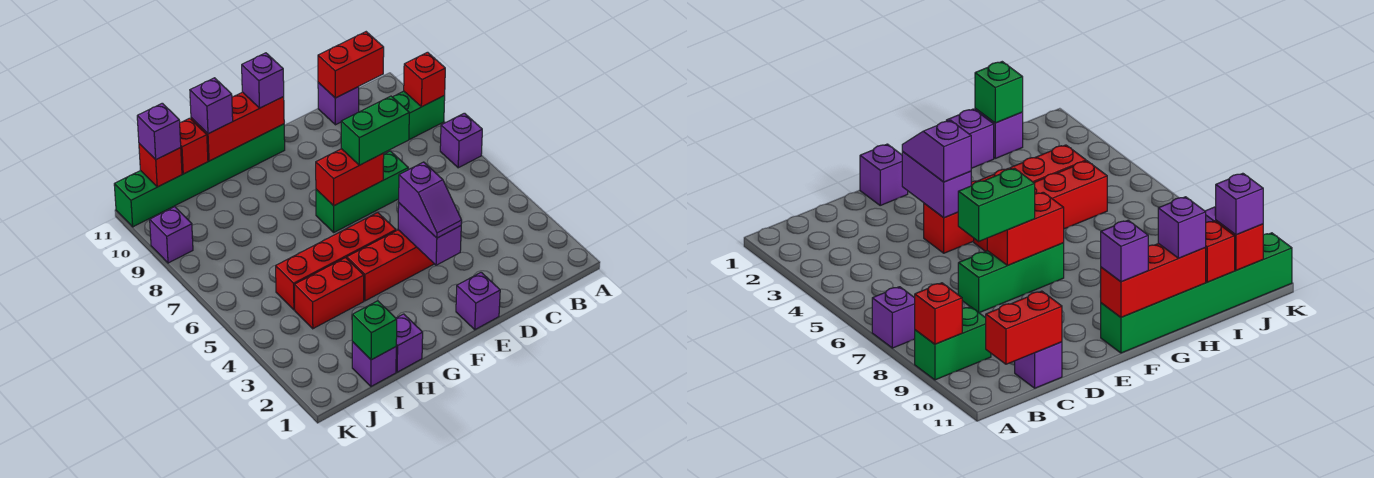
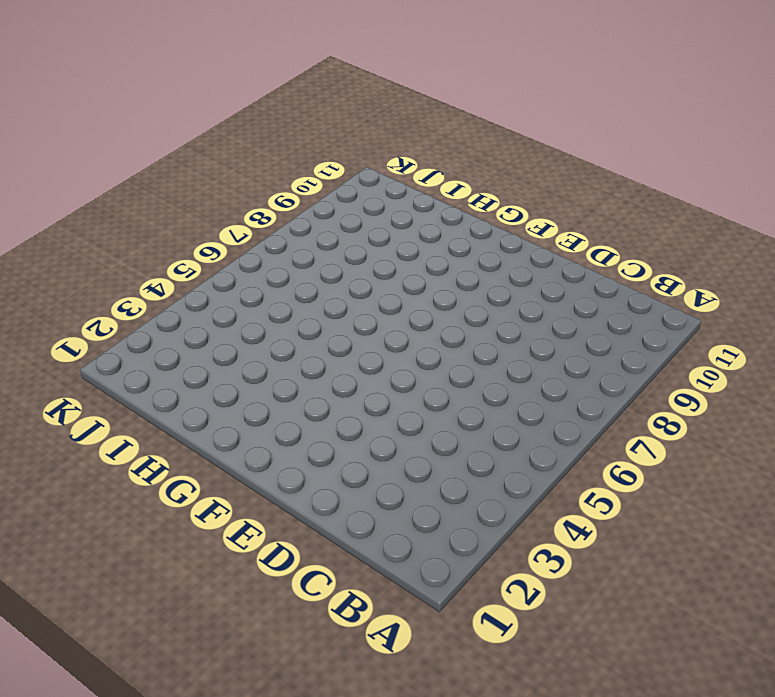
none -> purple brick A7 level 1
none -> green brick A9:B9 level 1
none -> purple brick C11 level 1

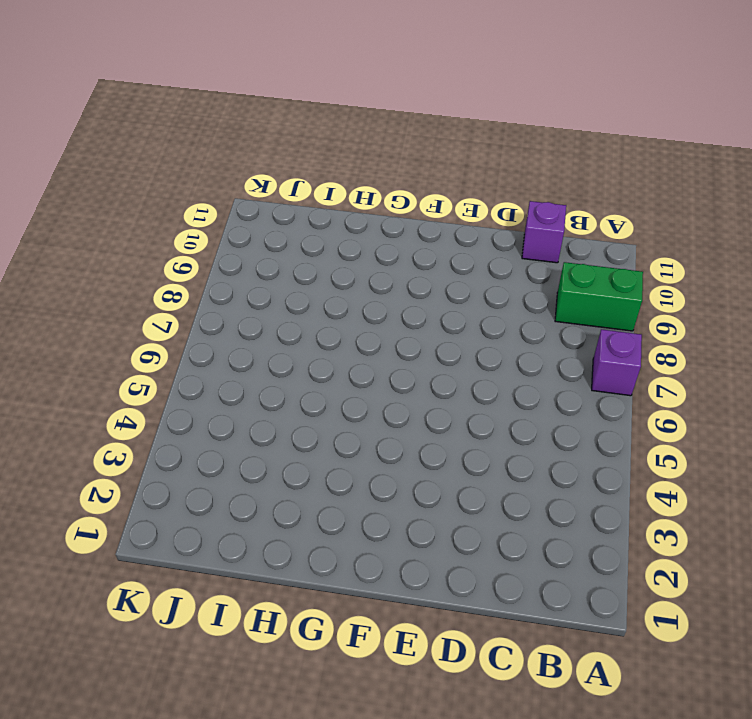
none -> green brick D7:F7 level 1
none -> purple brick E1 level 1
none -> red brick E4:G4 level 1

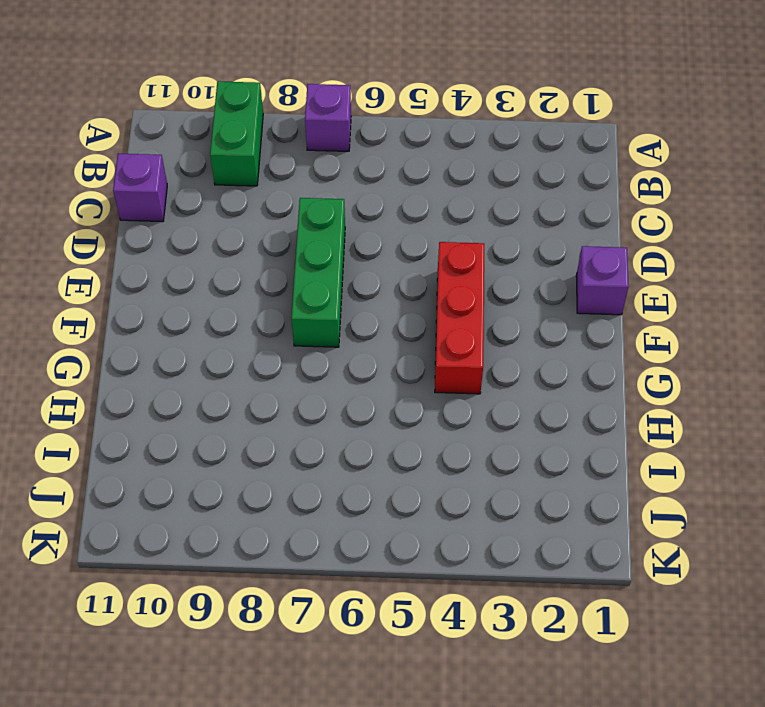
none -> red brick F5:I5 level 1
none -> green brick F11:K11 level 1
none -> purple brick H1 level 1

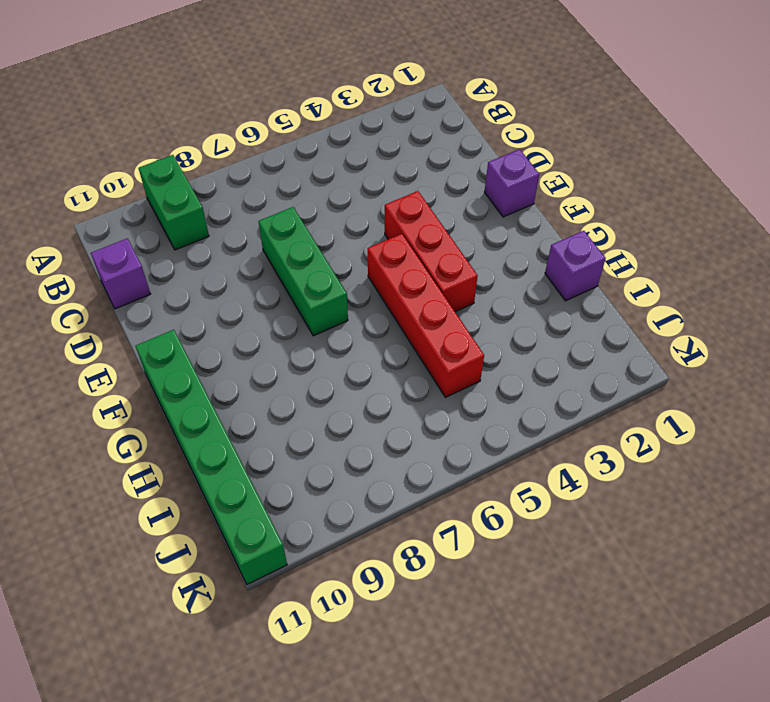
none -> purple brick A7 level 1
none -> red brick H4:I4 level 1
none -> purple brick I1 level 1

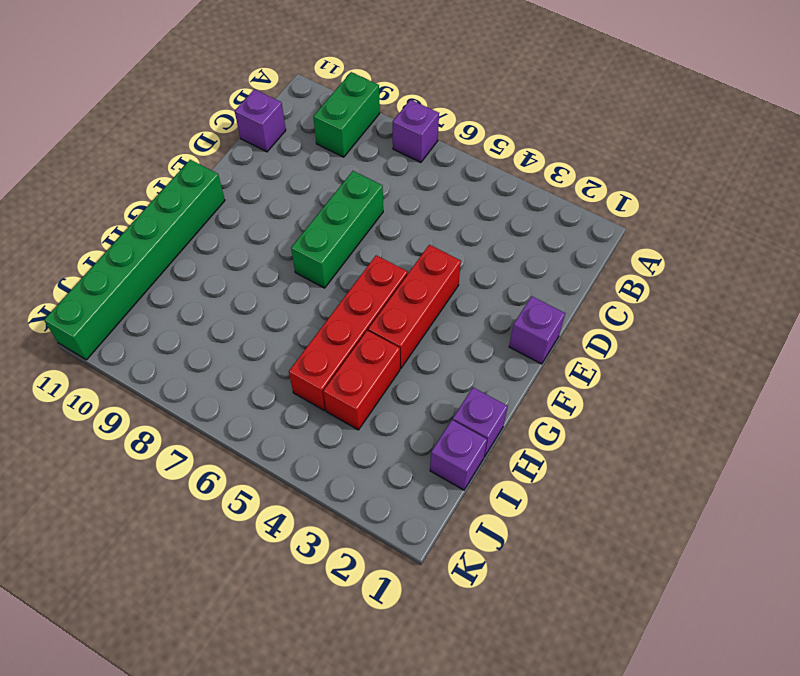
none -> purple brick K9 level 1
none -> red brick A9 level 2
none -> red brick B11:C11 level 2

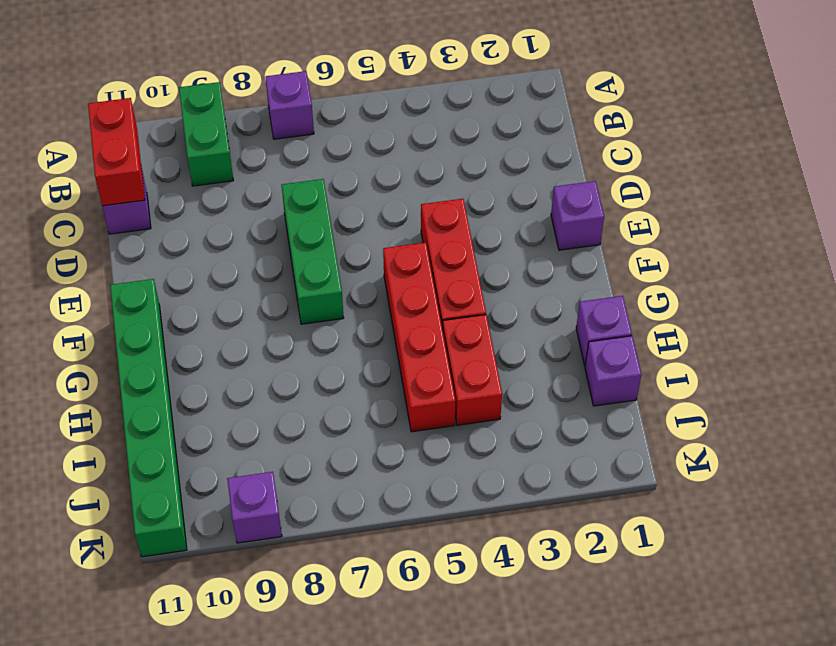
none -> red brick A9 level 2
none -> purple brick E3:E4 level 2
none -> red brick E7:F7 level 2

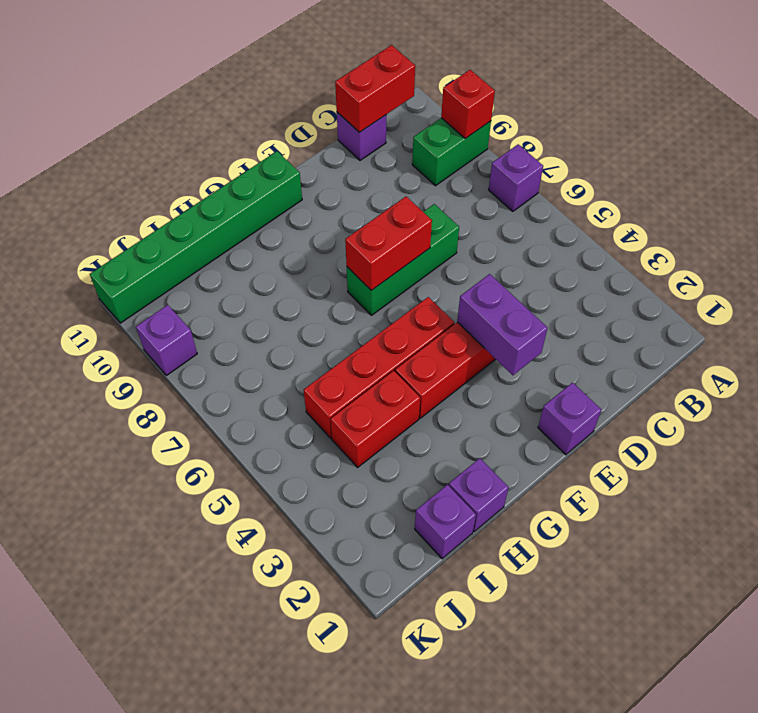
none -> red brick F11:H11 level 2
none -> green brick I1 level 2
none -> red brick I11 level 2

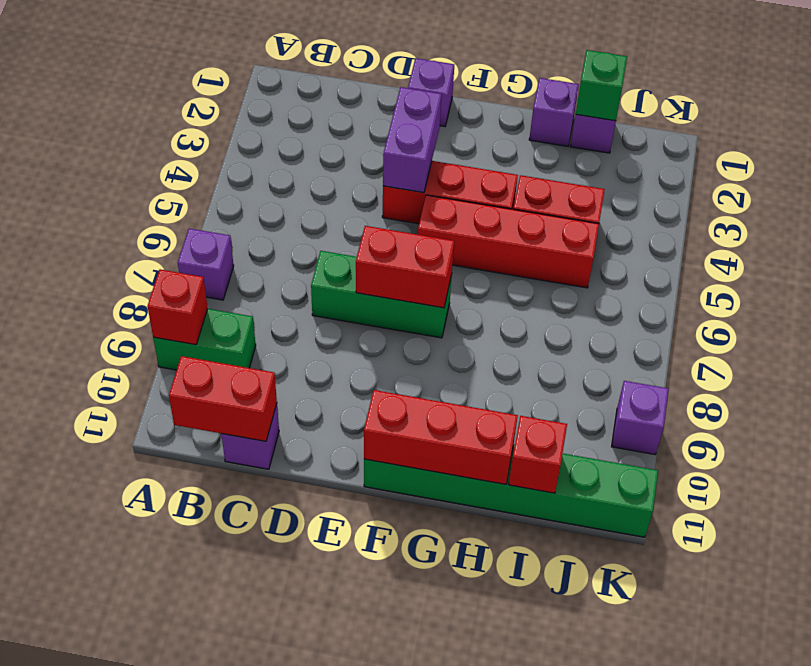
none -> red brick J11 level 2
none -> green brick D7:E7 level 3
none -> purple slope E3:E4 level 3 top 4

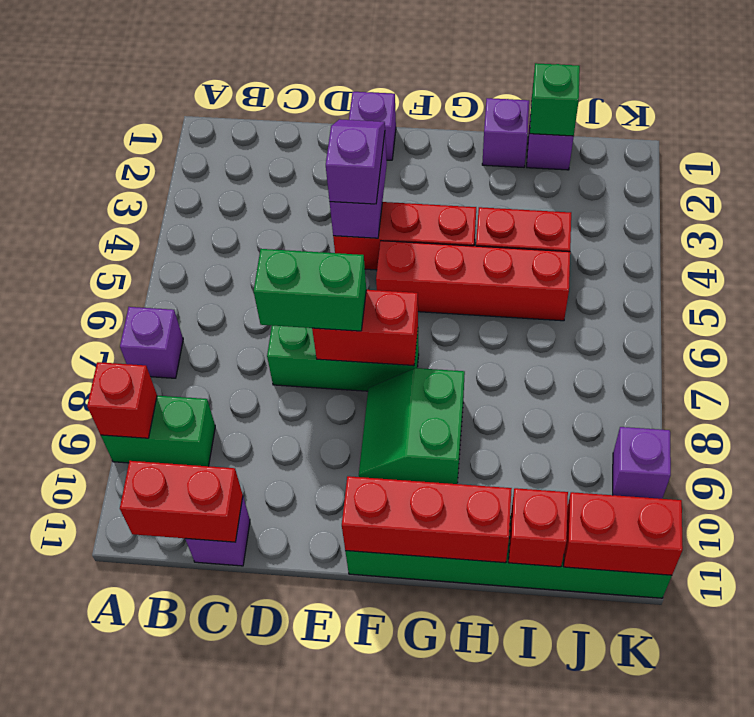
green slope F8:G9 level 1 top G -> none
red brick J11:K11 level 2 -> red brick J11 level 2
none -> purple brick F11 level 3
none -> purple brick H11 level 3
none -> purple brick J11 level 3

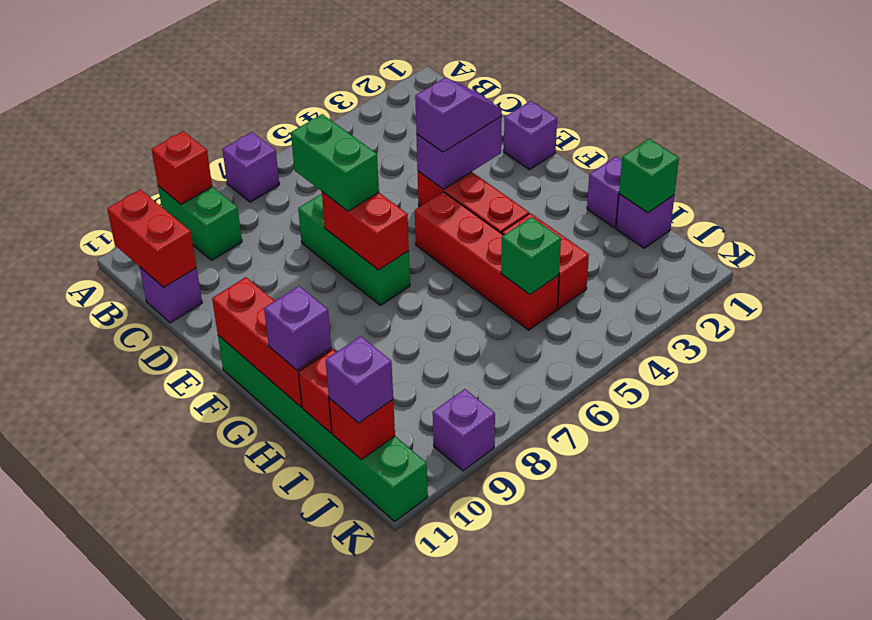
green brick I5 level 2 -> none
none -> purple brick F11 level 3

